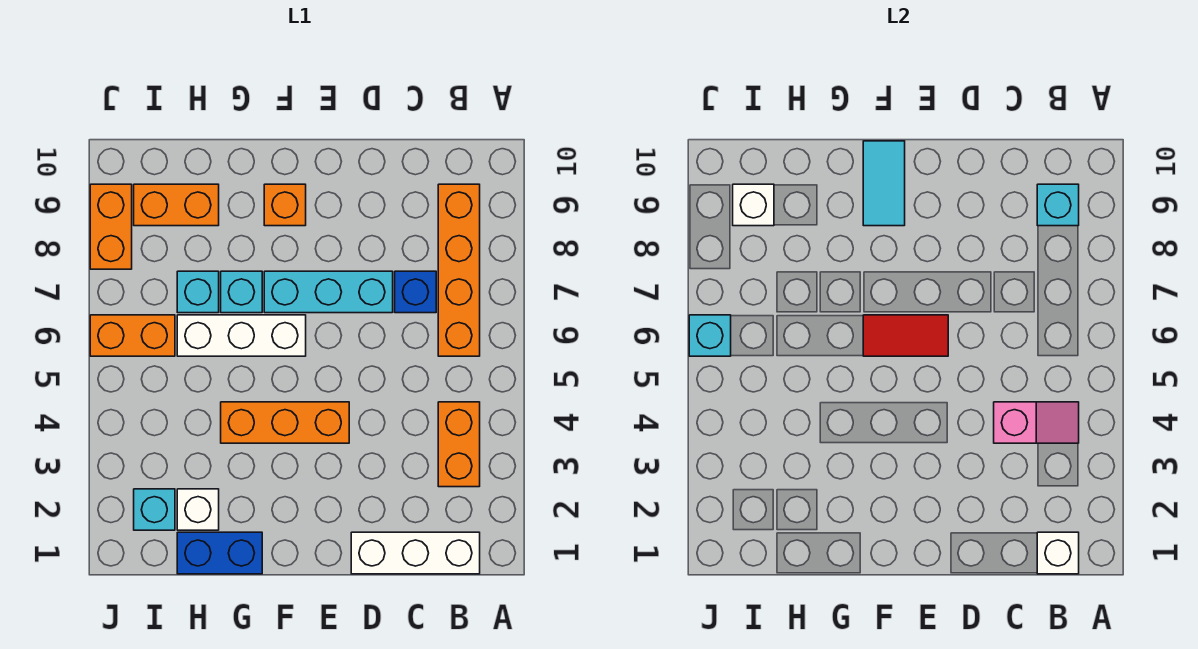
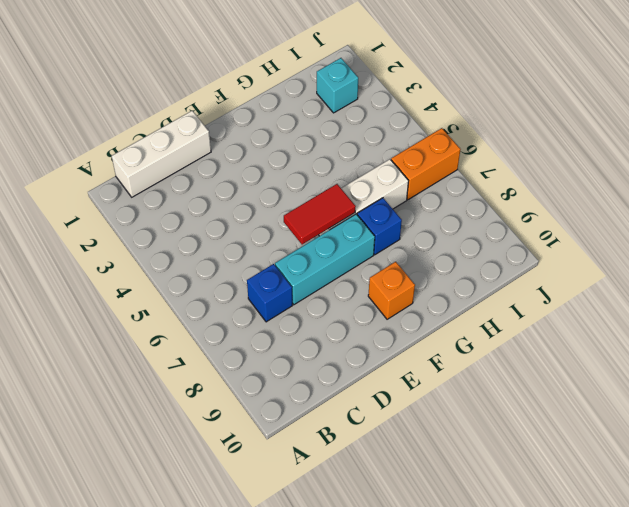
blue brick G7 level 1 -> cyan brick G7 level 1
none -> orange brick B3:B4 level 1
none -> orange brick B6:B9 level 1
none -> orange brick E4:G4 level 1

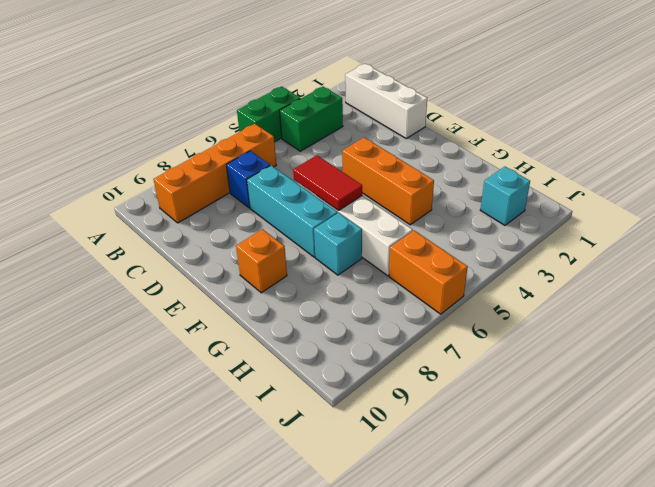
green brick A4:A5 level 1 -> none
green brick B3:B4 level 1 -> orange brick B3:B4 level 1
none -> blue brick G1:H1 level 1
none -> white brick H2 level 1
none -> cyan brick H7 level 1

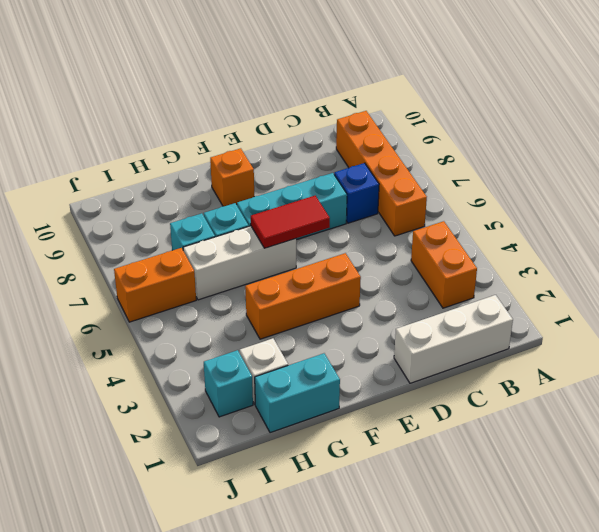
cyan brick G1:H1 level 1 -> blue brick G1:H1 level 1
none -> orange brick H9:I9 level 1
none -> orange brick J8:J9 level 1
none -> white brick B1 level 2

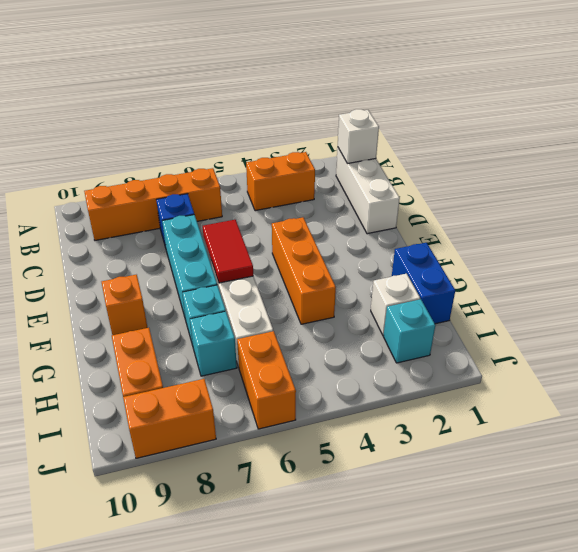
none -> pink slope B4:C4 level 2 top C
none -> cyan brick B9 level 2
none -> cyan tile F9:F10 level 2

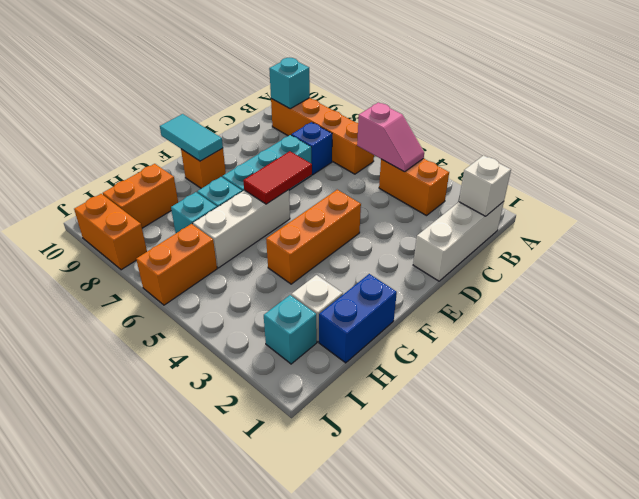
pink slope B4:B5 level 2 top 5 -> pink slope B4:C4 level 2 top C
none -> white brick I9 level 2
none -> cyan brick J6 level 2

